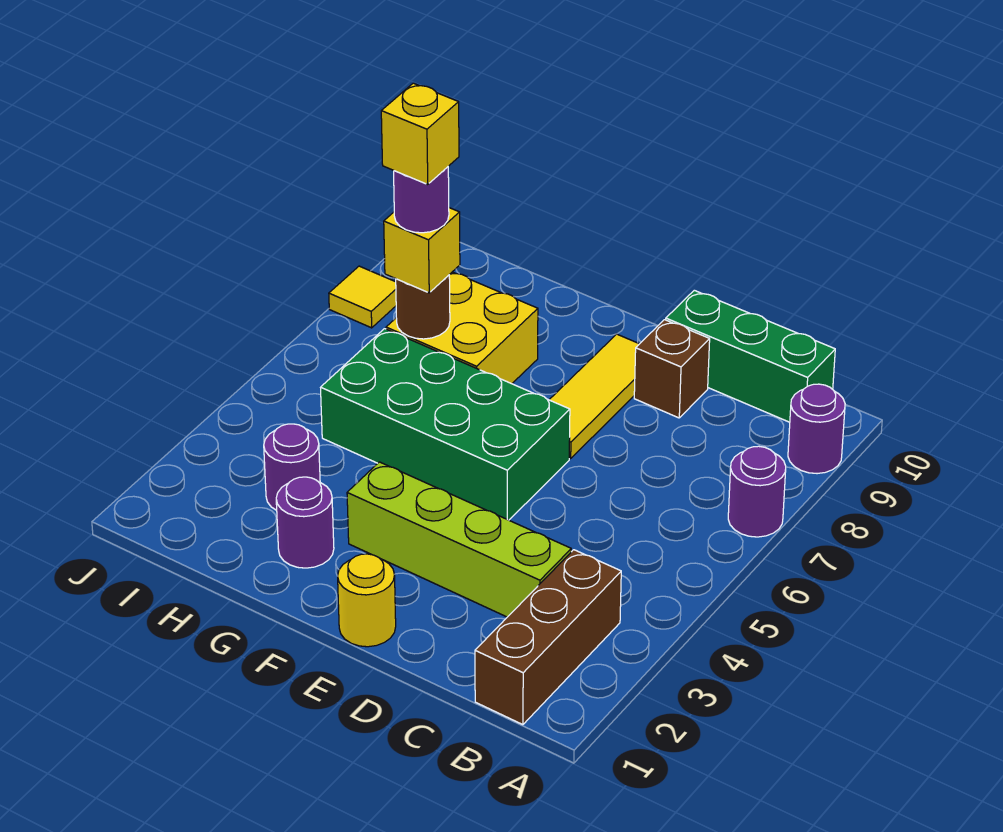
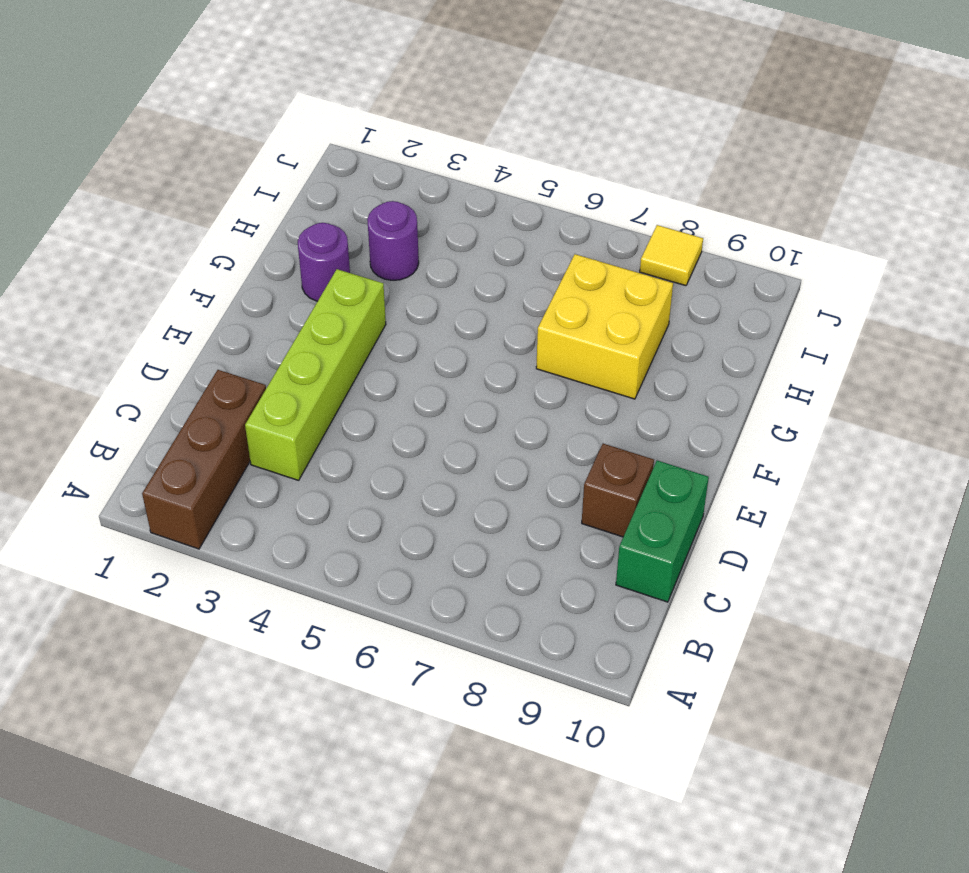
brown brick A2:C2 level 1 -> brown brick B1:B3 level 1
green brick C10:D10 level 1 -> green brick B10:D10 level 1
none -> purple round brick A7 level 1
none -> purple round brick A9 level 1
none -> yellow round brick E1 level 1

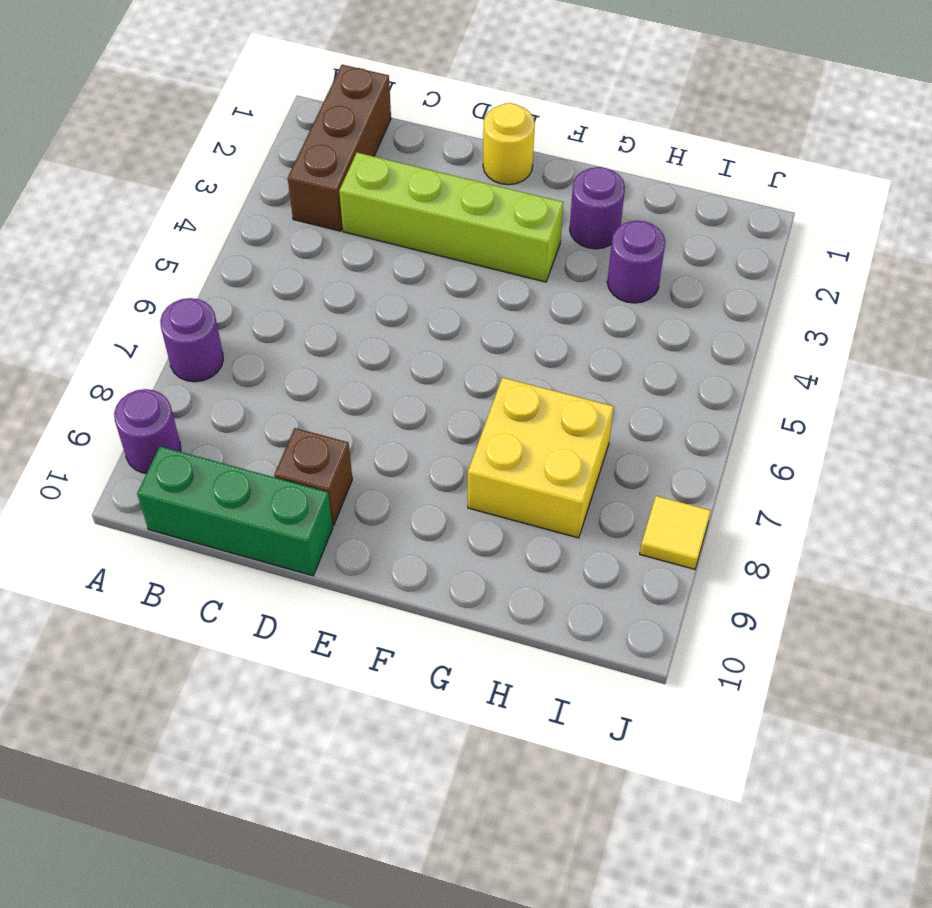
none -> green brick E5:H6 level 1
none -> yellow tile E7:E9 level 1
none -> brown round brick H7 level 2

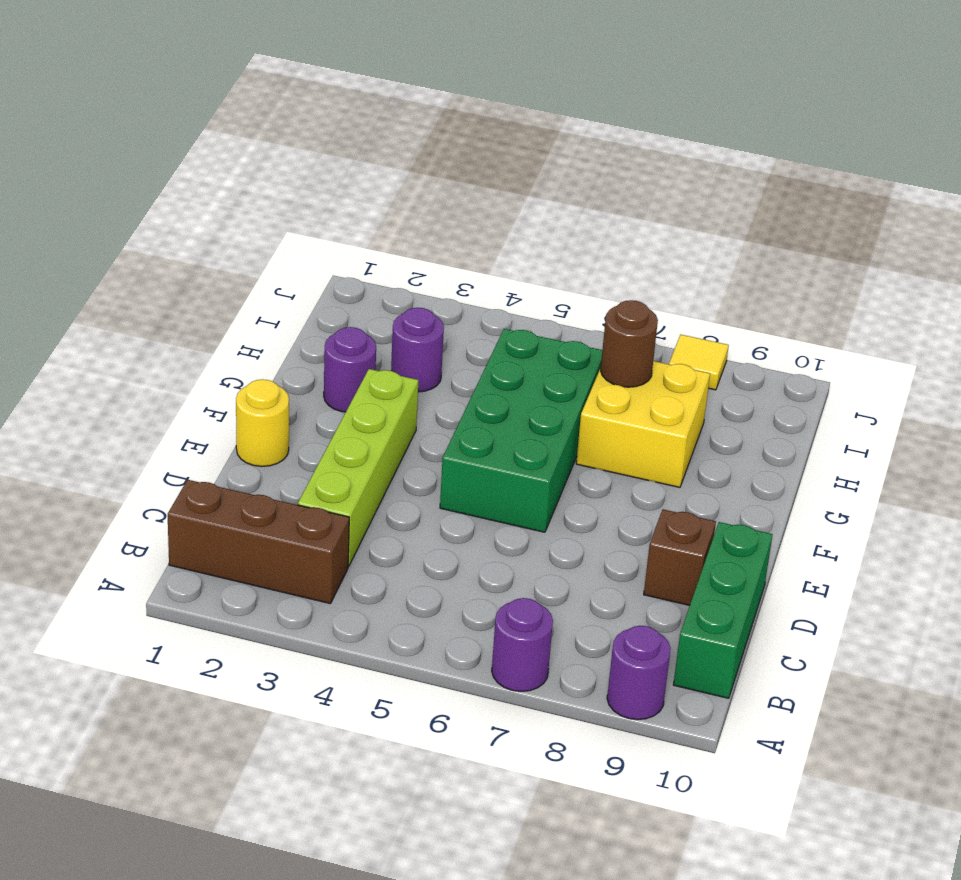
none -> yellow tile E7:E9 level 1
none -> yellow brick H7 level 3
none -> purple round brick H7 level 4

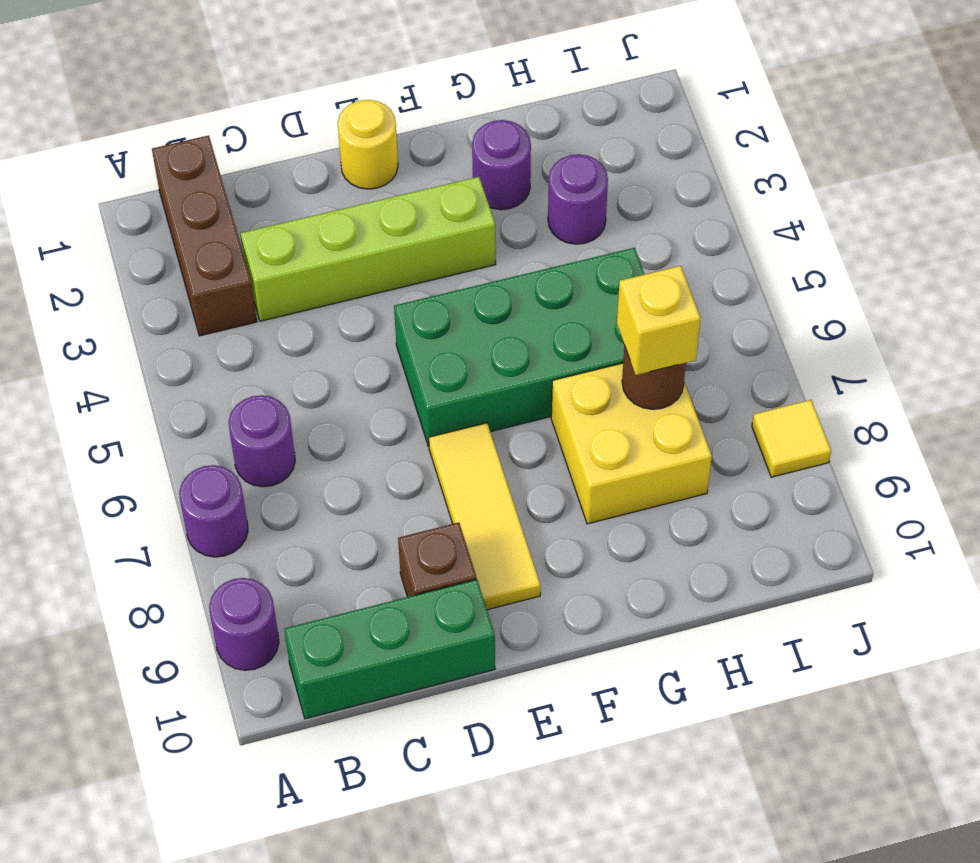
purple round brick B6 level 1 -> purple round brick H7 level 4
none -> yellow brick H7 level 5

